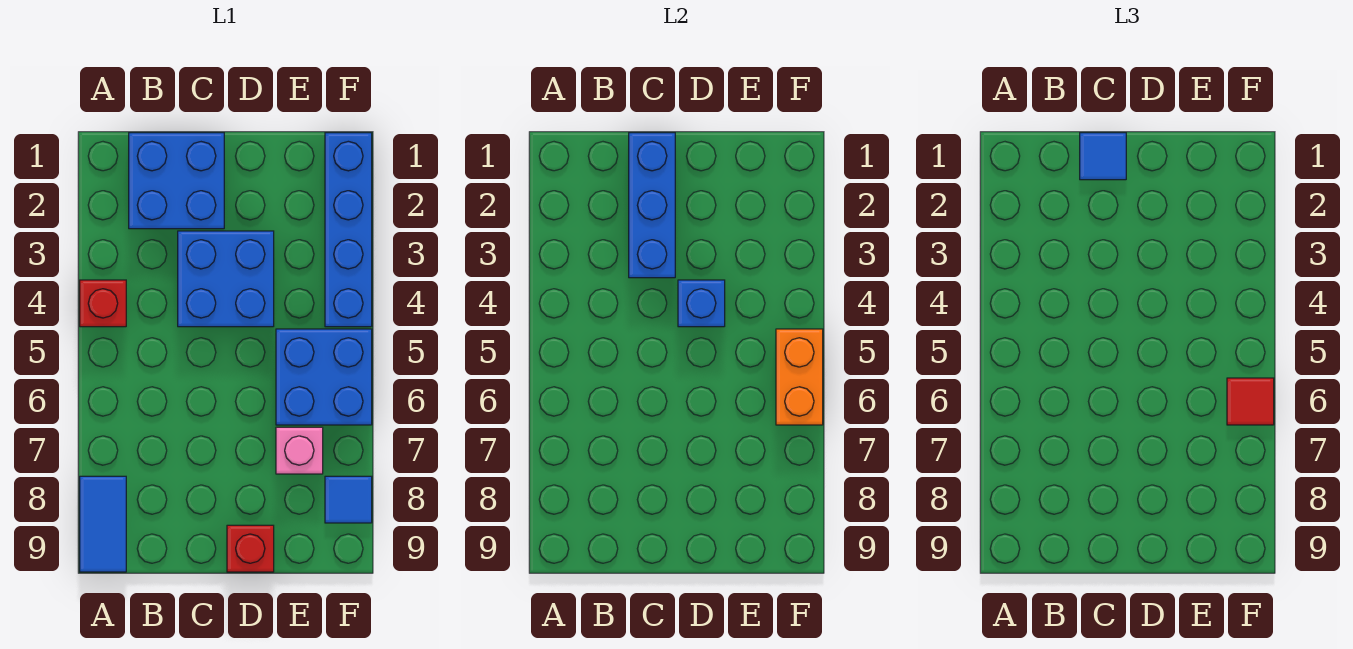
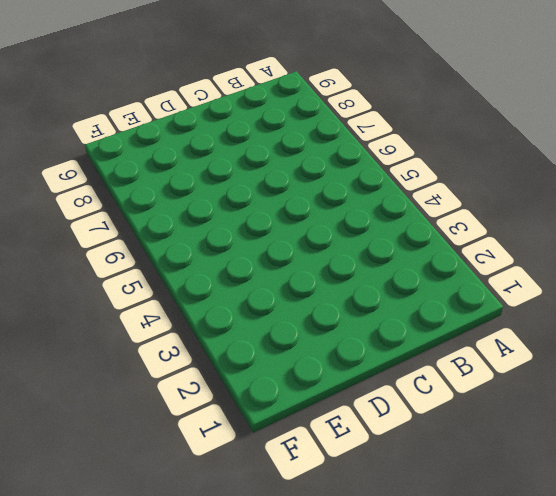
none -> red brick A4 level 1
none -> blue tile A8:A9 level 1
none -> blue brick B1:C2 level 1

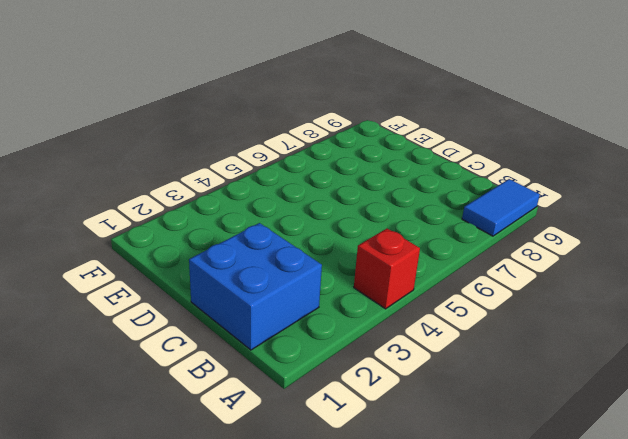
none -> blue brick C3:D4 level 1
none -> red brick D9 level 1
none -> blue brick E5:F6 level 1

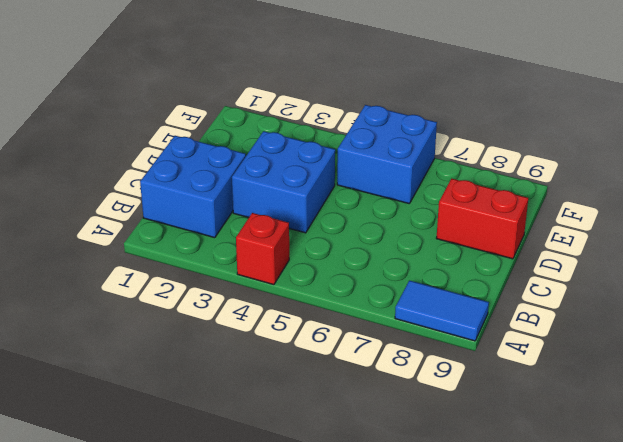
red brick D8:D9 level 1 -> red brick D9 level 1
none -> pink brick E7 level 1
none -> blue brick F1:F4 level 1
none -> blue tile F8 level 1

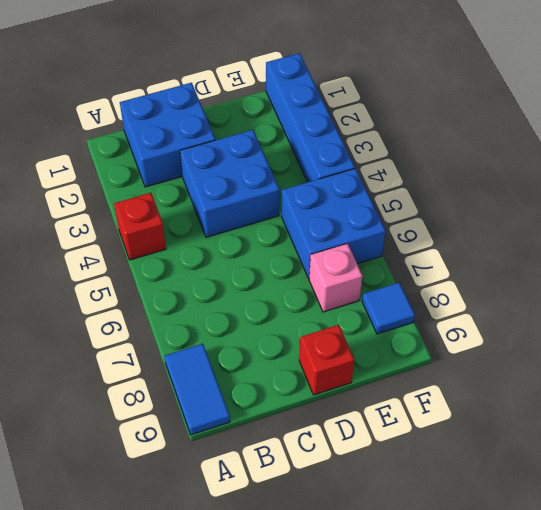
none -> blue brick C1:C3 level 2
none -> blue brick D4 level 2
none -> orange brick F5:F6 level 2

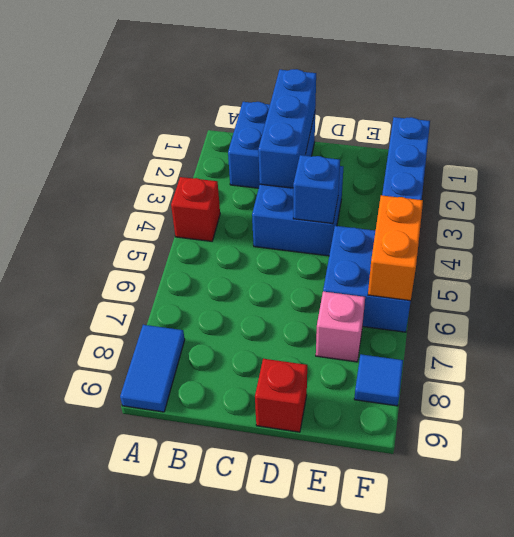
none -> blue tile C1 level 3
none -> red tile F6 level 3

